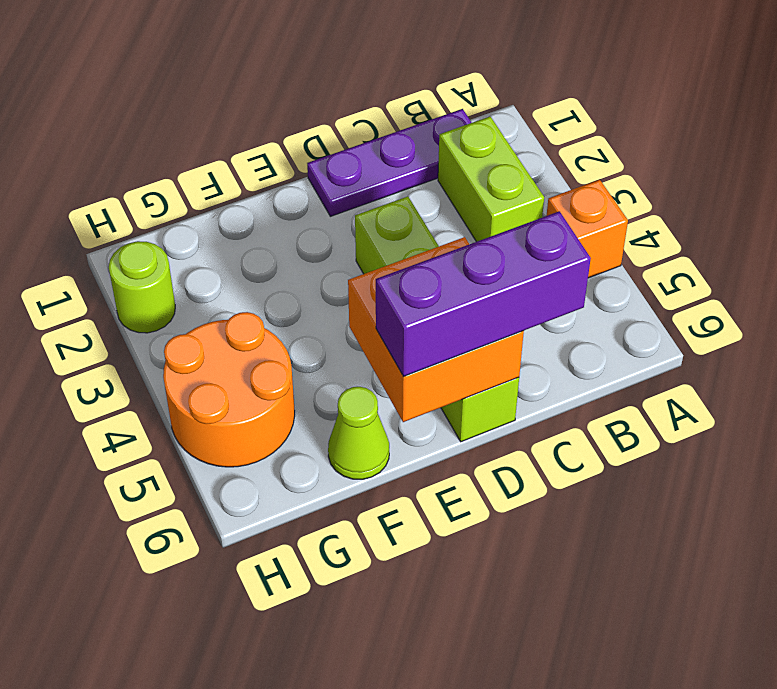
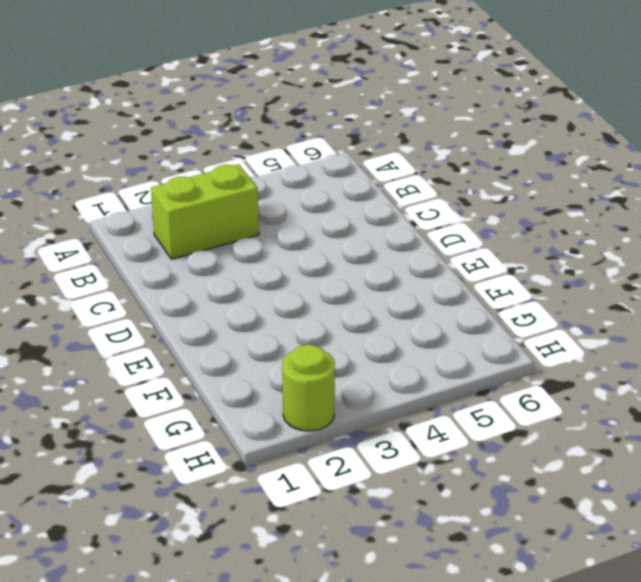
none -> orange brick A4 level 1
none -> purple plate B1:D1 level 1

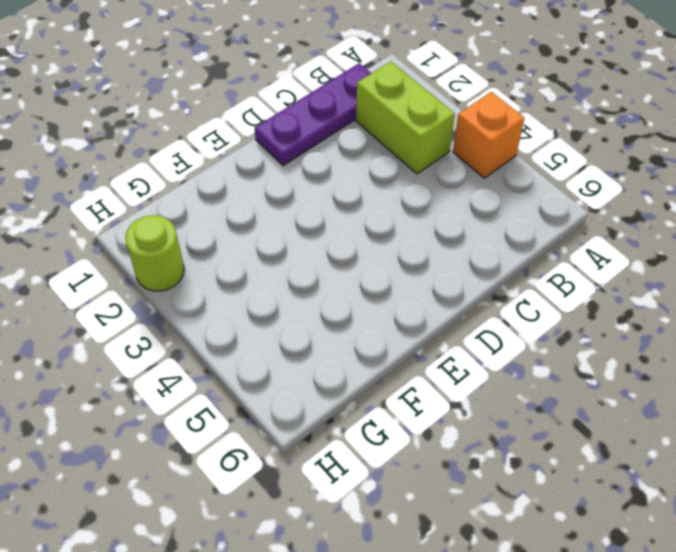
none -> lime brick D3:D6 level 1
none -> lime cone F6 level 1

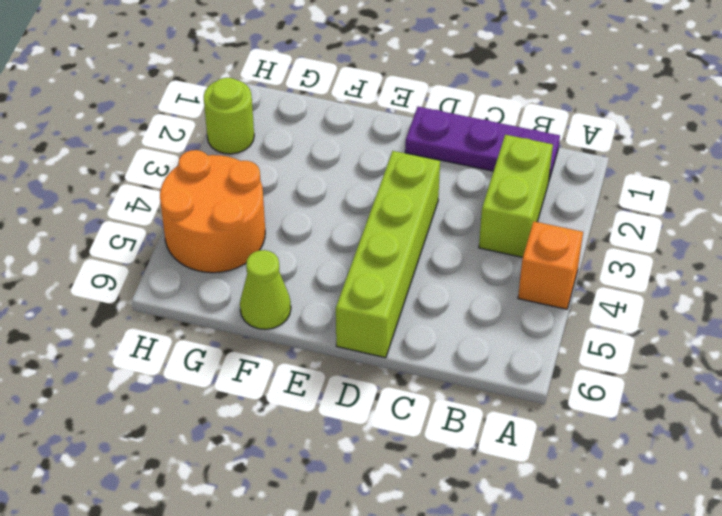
none -> orange brick D5:E6 level 2
none -> purple brick C6:E6 level 3

